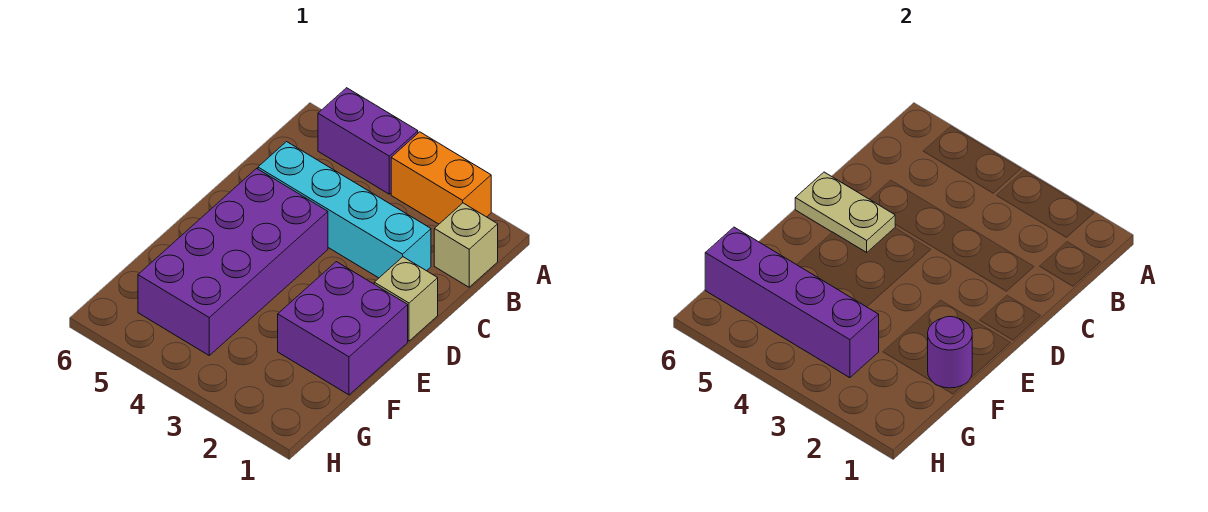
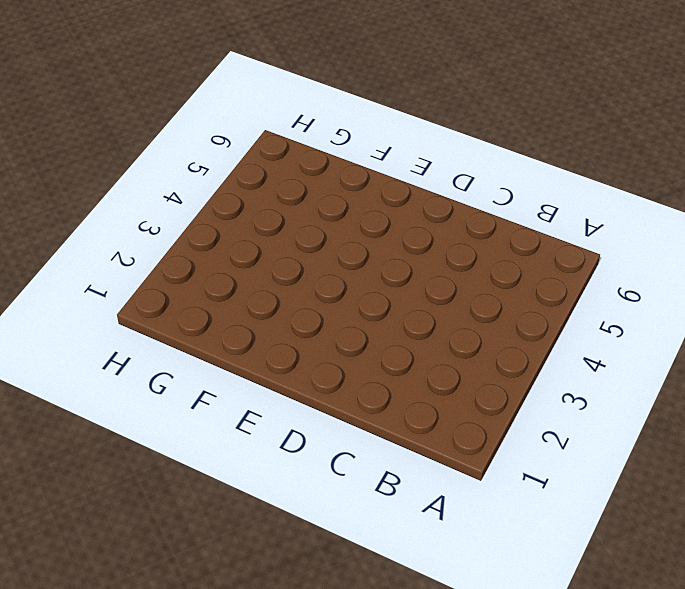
none -> orange brick A2:A3 level 1
none -> purple brick A4:A5 level 1

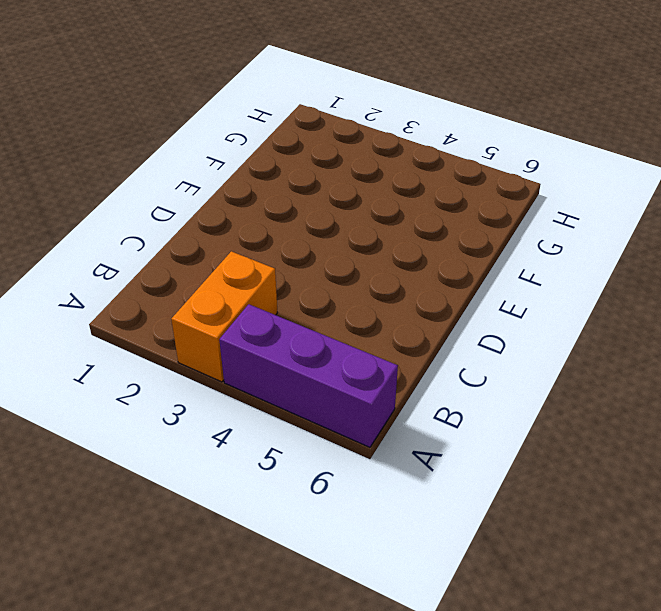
orange brick A3:B3 level 1 -> orange brick A2:A3 level 1
purple brick A4:A6 level 1 -> purple brick A4:A5 level 1
none -> tan brick B1 level 1
none -> cyan brick C2:C5 level 1

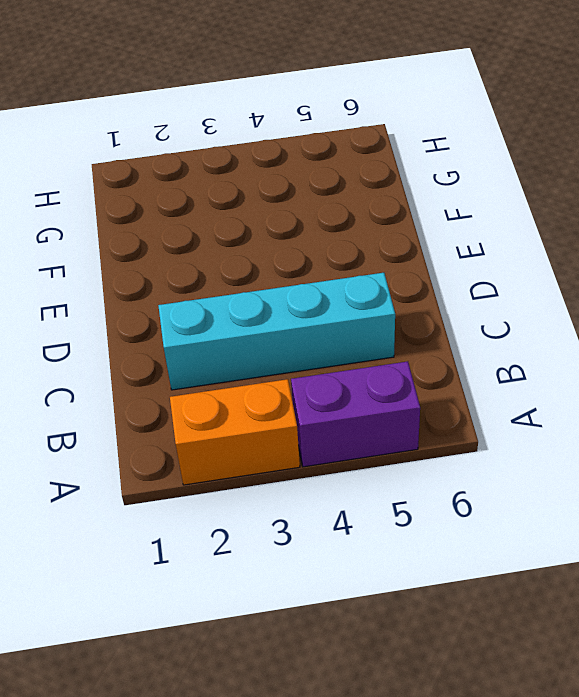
none -> tan brick B1 level 1
none -> tan brick D1 level 1

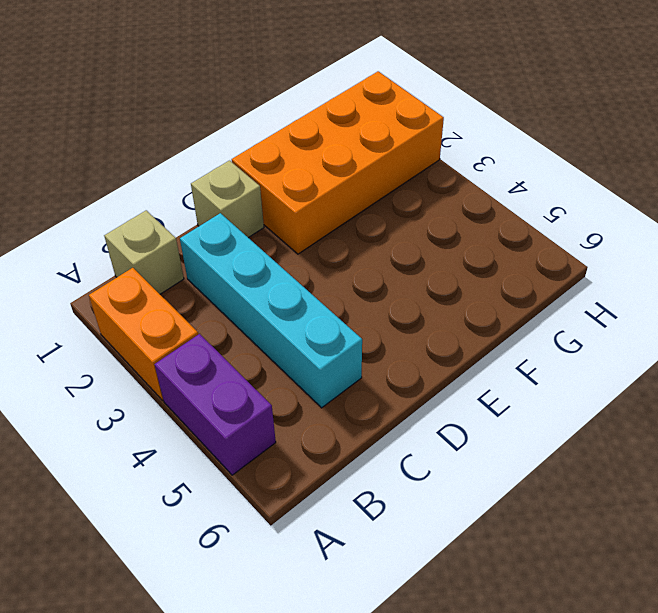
orange brick E1:H2 level 1 -> purple brick E1:F2 level 1
none -> purple brick D4:G5 level 1
none -> tan plate D5:D6 level 2

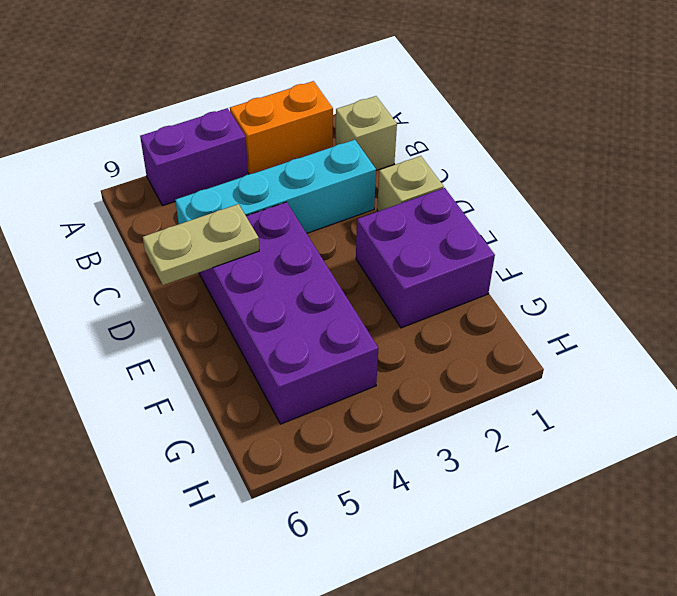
none -> purple round brick F1 level 2
none -> purple brick G3:G6 level 2

